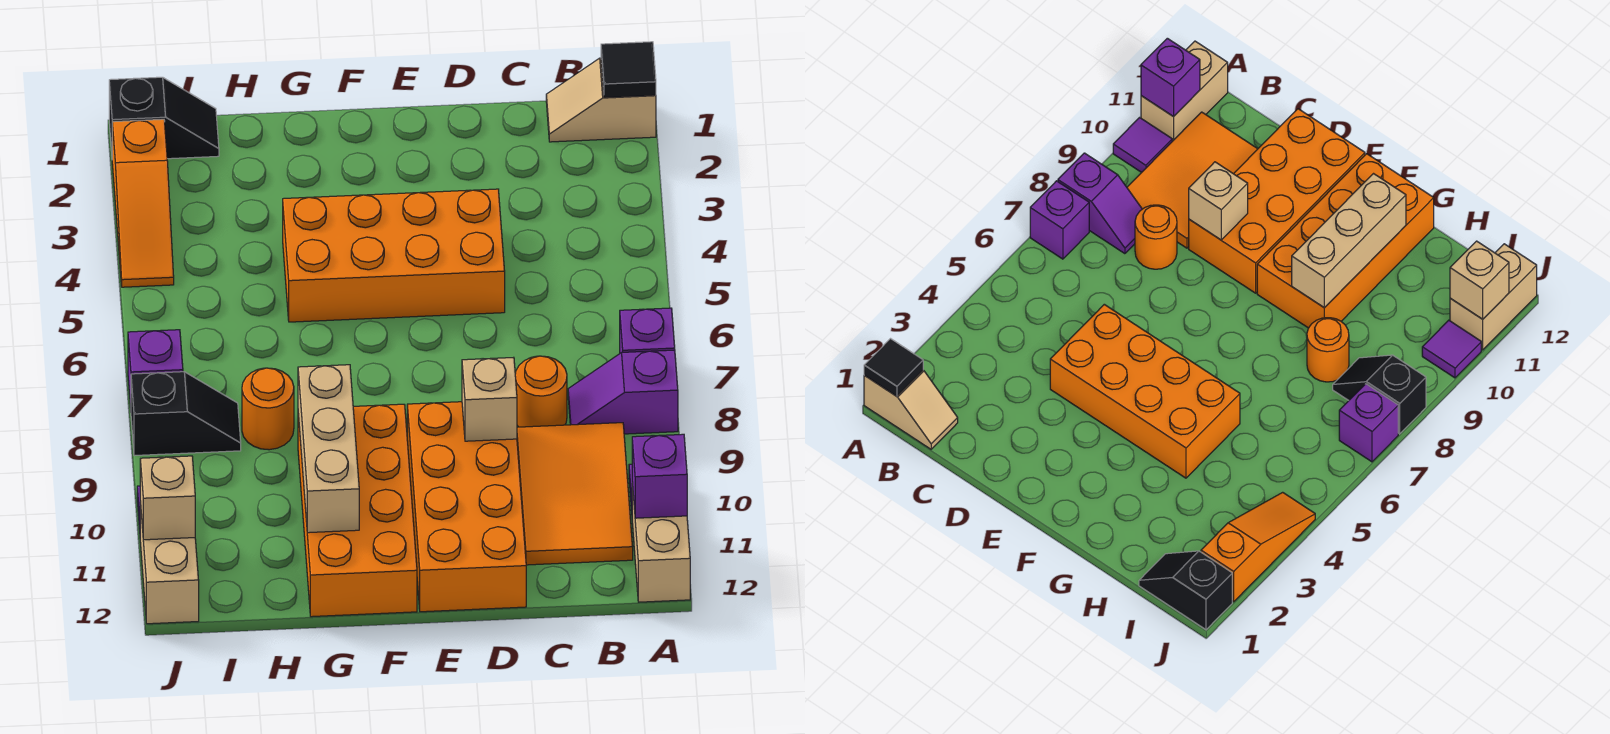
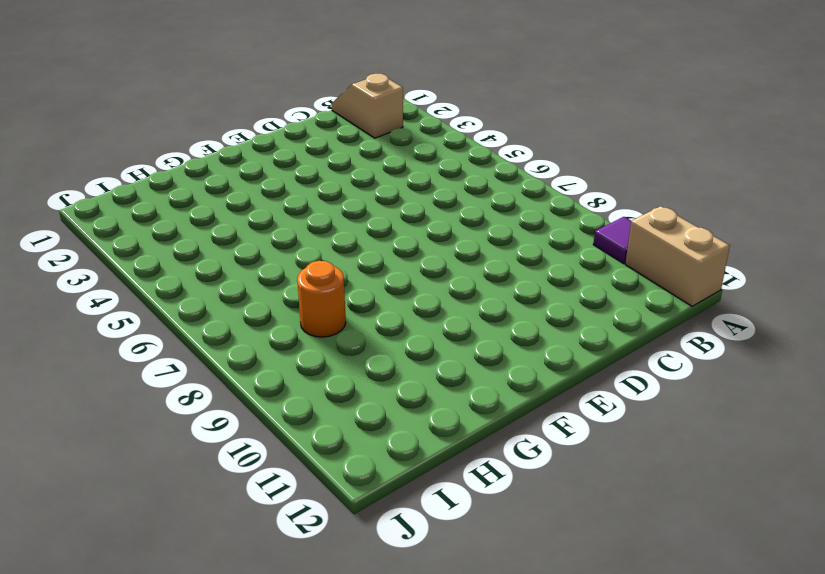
tan slope B1:B2 level 1 top 2 -> tan slope A1:B1 level 1 top A
none -> purple brick A7 level 1
none -> purple slope A8:B8 level 1 top A
none -> orange tile B9:C11 level 1

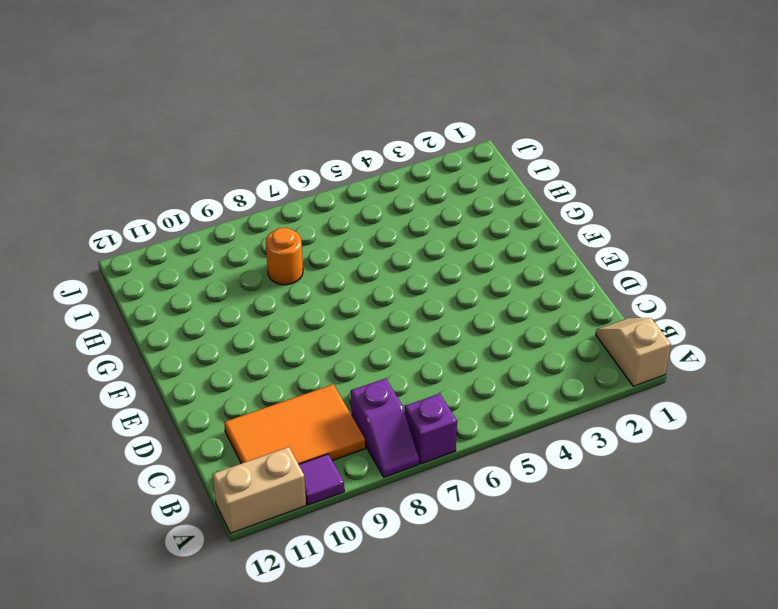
purple slope A8:B8 level 1 top B -> purple slope A8:B8 level 1 top A
none -> orange round brick C8 level 1
none -> orange brick D4:G5 level 1
none -> orange brick D9:E12 level 1

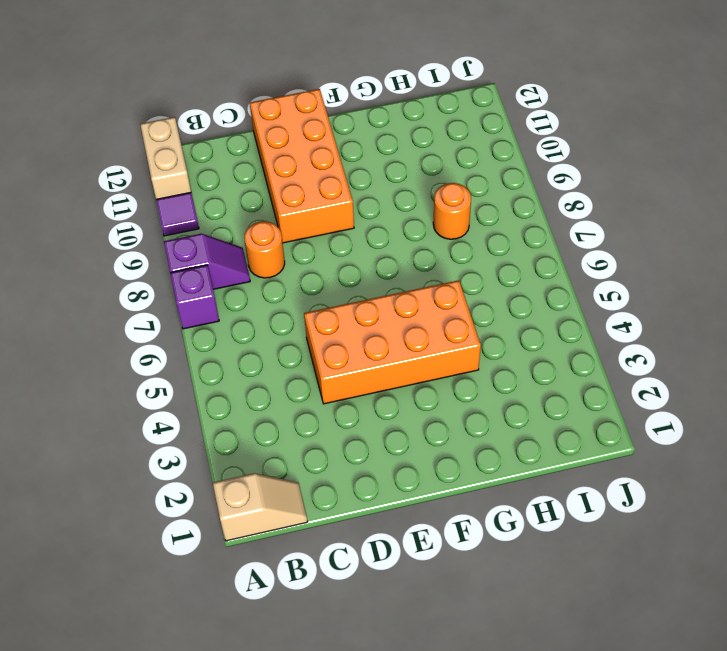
none -> orange tile B9:C11 level 1
none -> orange brick F9:G12 level 1
none -> black slope I1:J1 level 1 top J

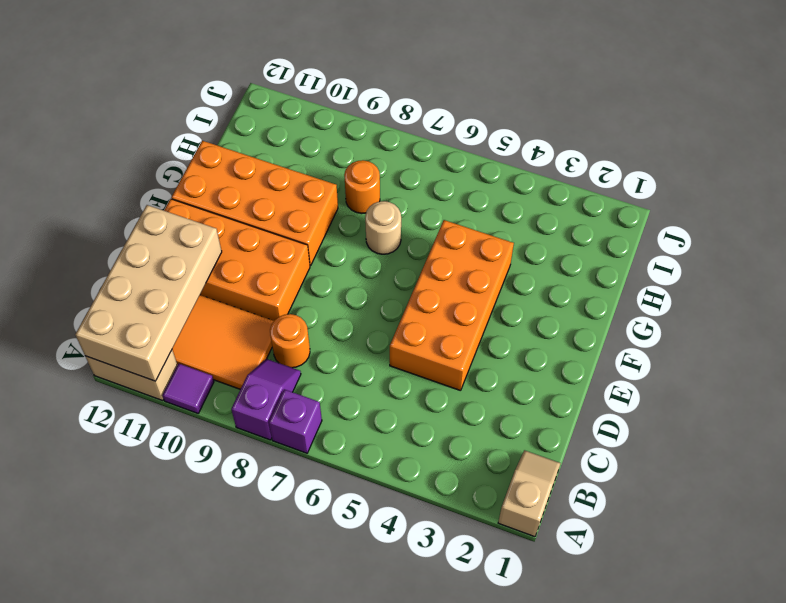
tan brick A11:D12 level 2 -> purple brick A11 level 2
tan round brick G7 level 1 -> none
none -> black slope I1:J1 level 1 top J
none -> black slope I8:J8 level 1 top J
none -> orange slope J2:J4 level 1 top 2

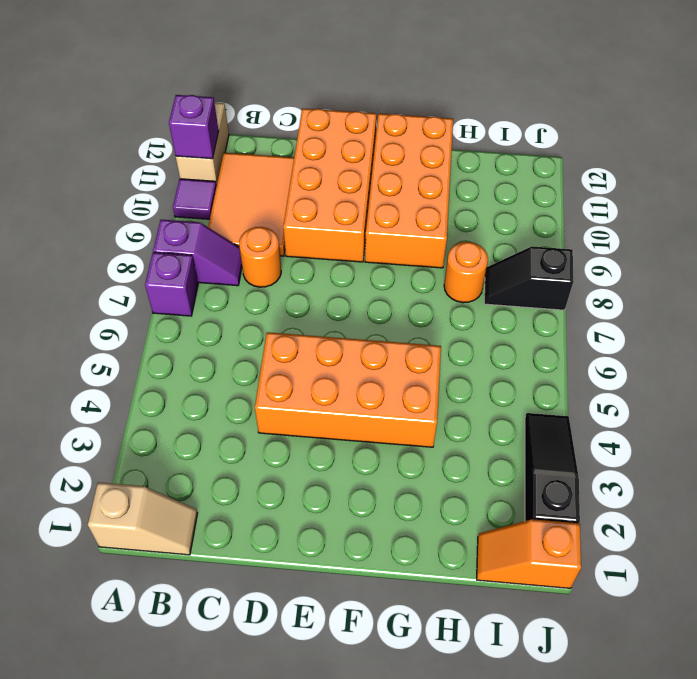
orange slope I1:J1 level 1 top J -> black slope I1:J1 level 1 top J
black slope J2:J4 level 1 top 2 -> orange slope J2:J4 level 1 top 2
none -> purple brick J7 level 1
none -> purple tile J10 level 1
none -> tan brick J11:J12 level 1

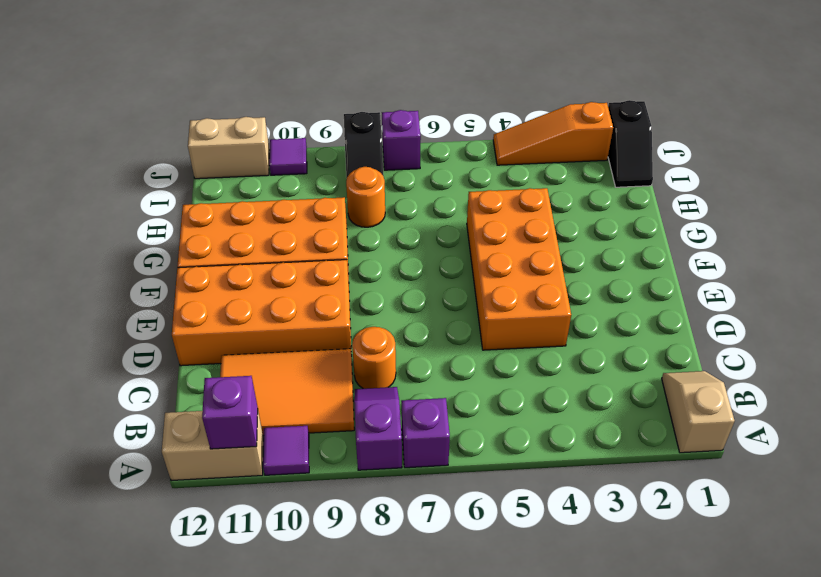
none -> black tile A1 level 2
none -> tan brick D9 level 2
none -> tan brick G9:G11 level 2

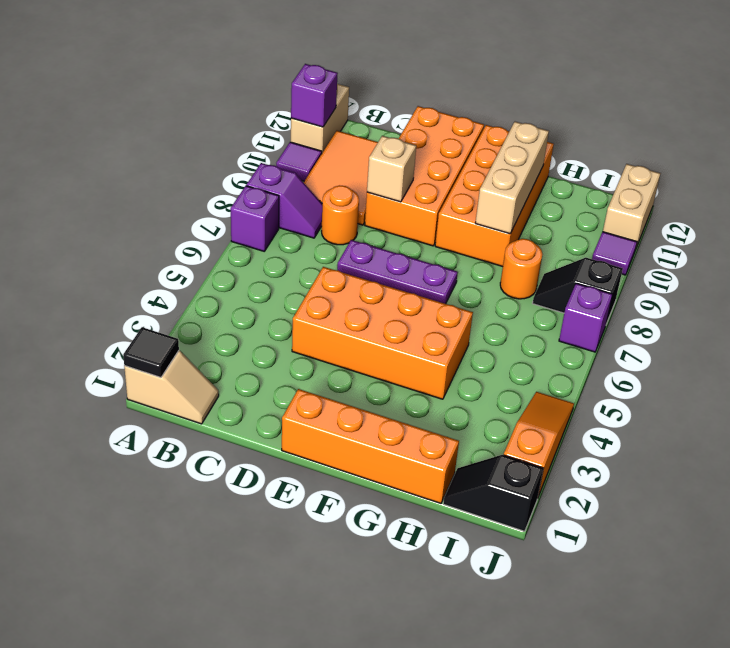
purple plate D7:F7 level 1 -> none
orange brick E1:H1 level 1 -> none
none -> tan brick J11 level 2

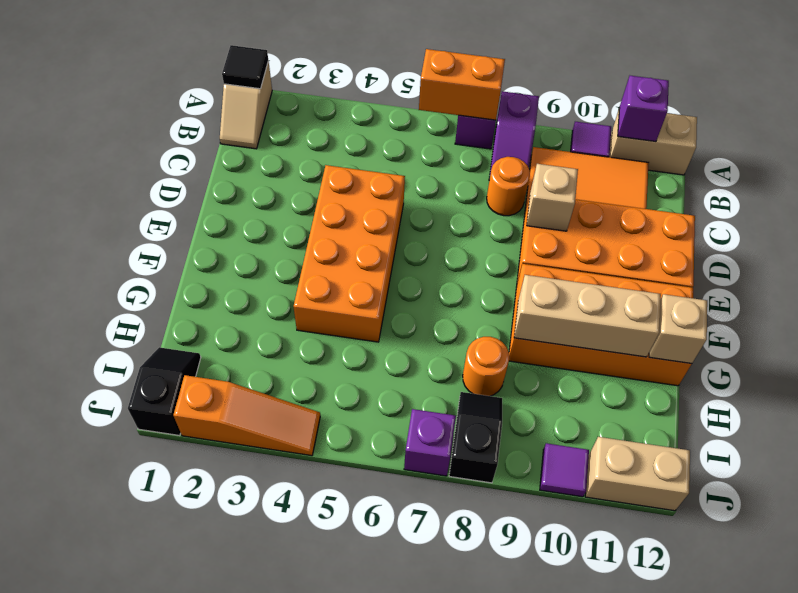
orange brick A6:A7 level 2 -> none
tan brick G12 level 2 -> tan brick J11 level 2

